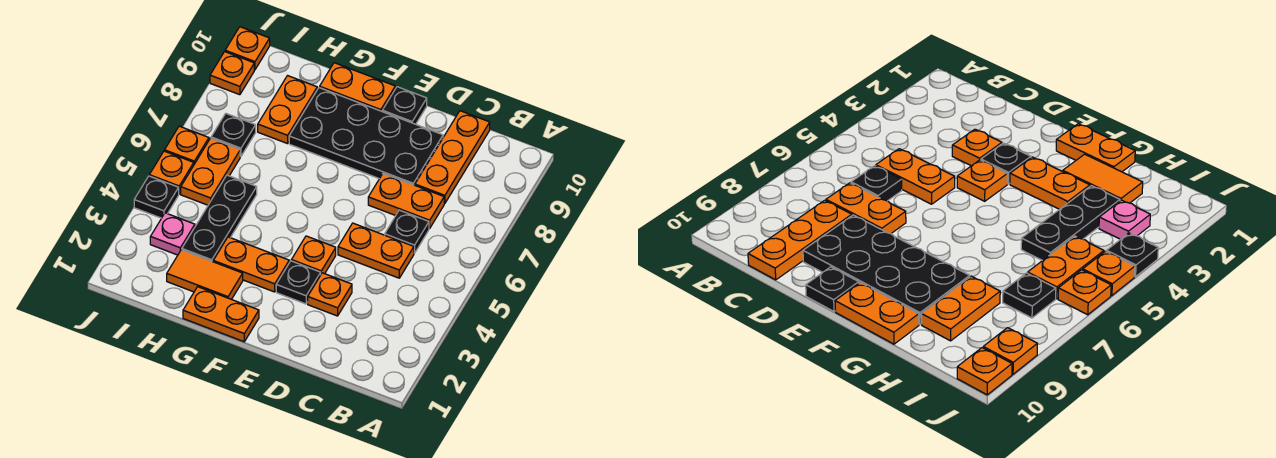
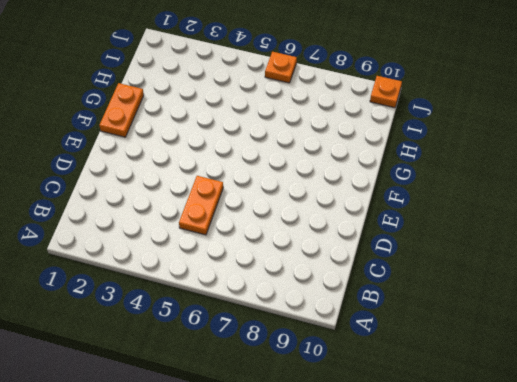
none -> black plate C6 level 1
none -> orange plate C7:D7 level 1
none -> orange plate C8:C10 level 1

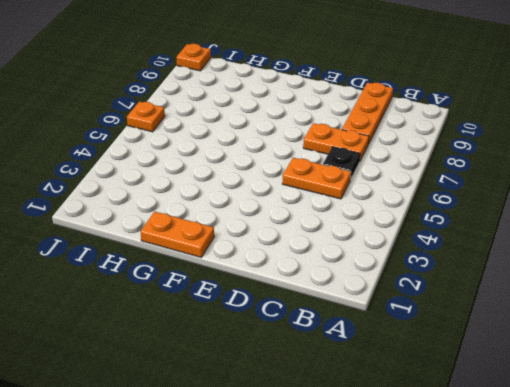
none -> orange plate D3 level 1
none -> black plate D8:G9 level 1
none -> black plate E3 level 1

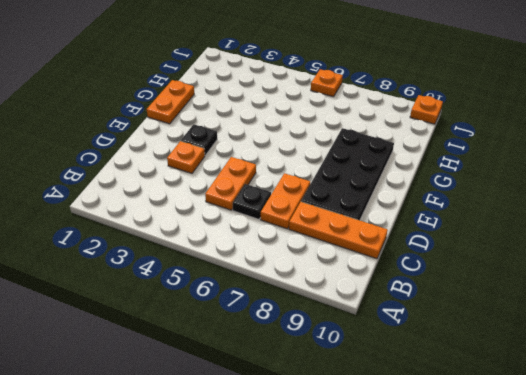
none -> orange plate E4 level 1
none -> black plate E10 level 1
none -> orange plate F3:G3 level 1

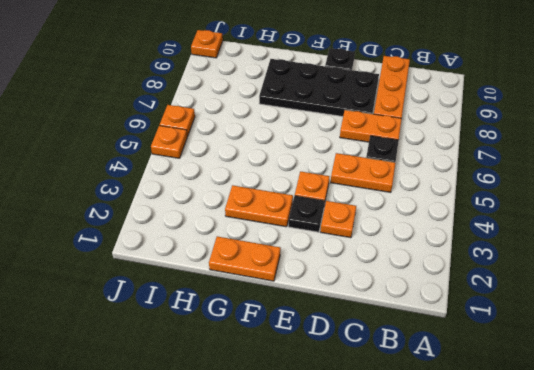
none -> orange plate F10:G10 level 1
none -> orange tile G2:H2 level 1
none -> black plate H3:H5 level 1

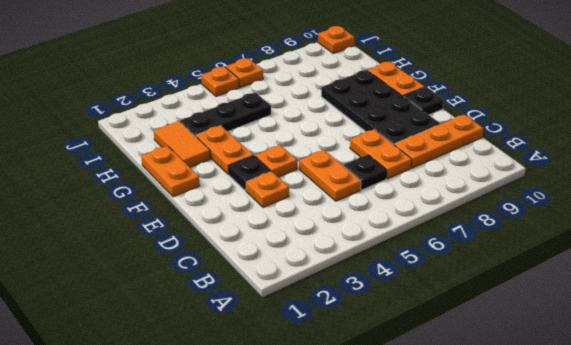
none -> orange plate H8:H9 level 1
none -> pink plate I3 level 1
none -> orange plate I5:I6 level 1

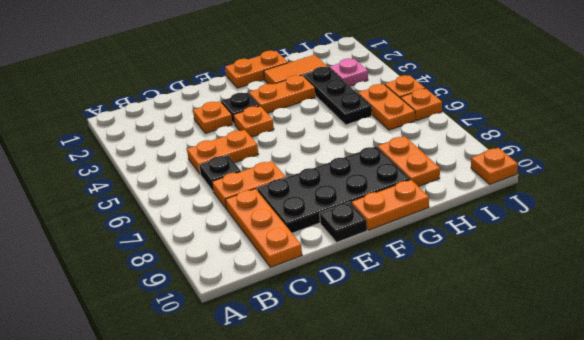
none -> black plate I7 level 1
none -> black plate J4 level 1
none -> orange plate J9 level 1

